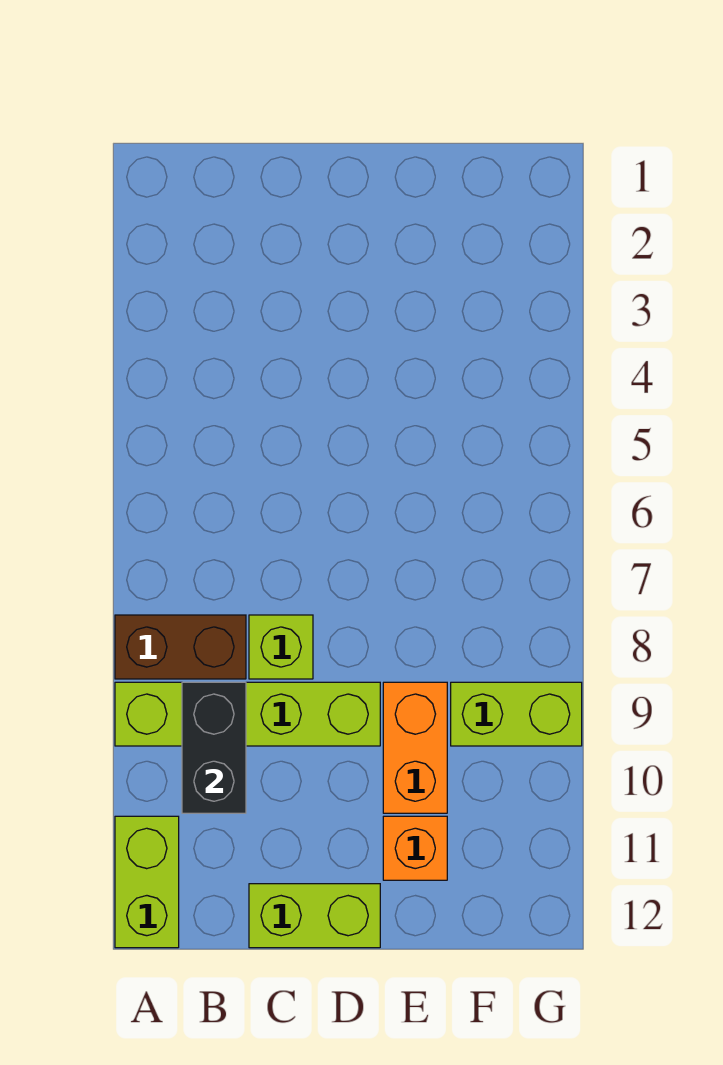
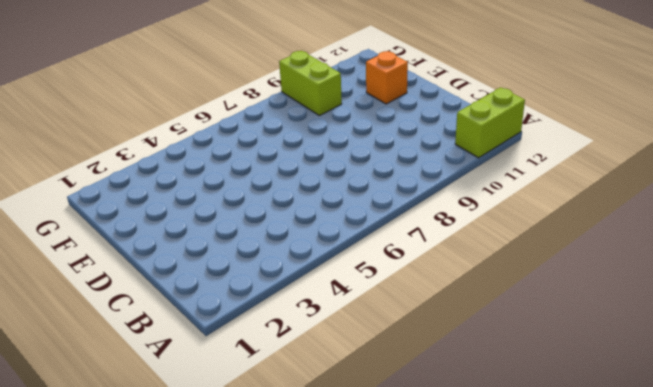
none -> brown brick A8:B8 level 1
none -> lime brick A9:D9 level 1

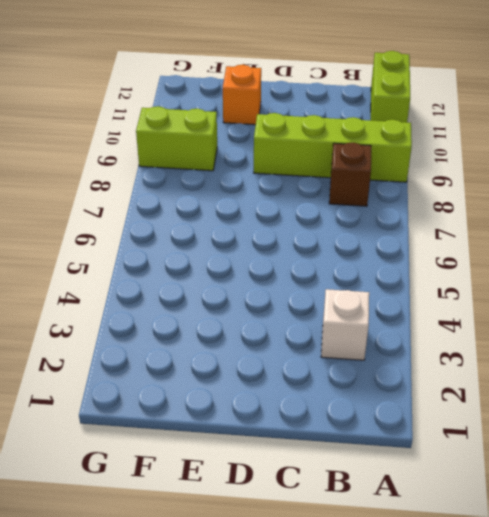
white brick B3 level 1 -> none
brown brick B8 level 1 -> brown brick A8:B8 level 1
none -> lime brick C8 level 1
none -> lime brick C12:D12 level 1

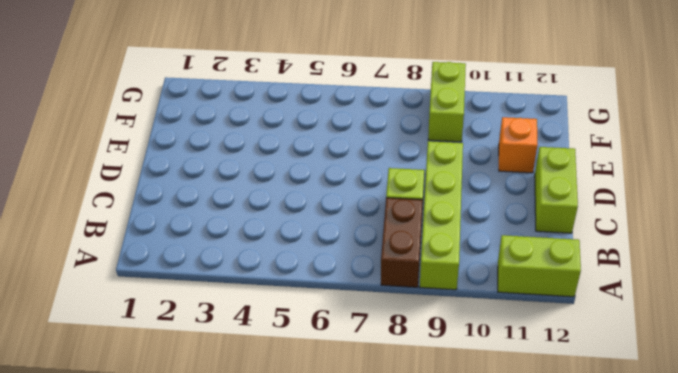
none -> orange brick E9:E10 level 1
none -> black brick B9:B10 level 2

